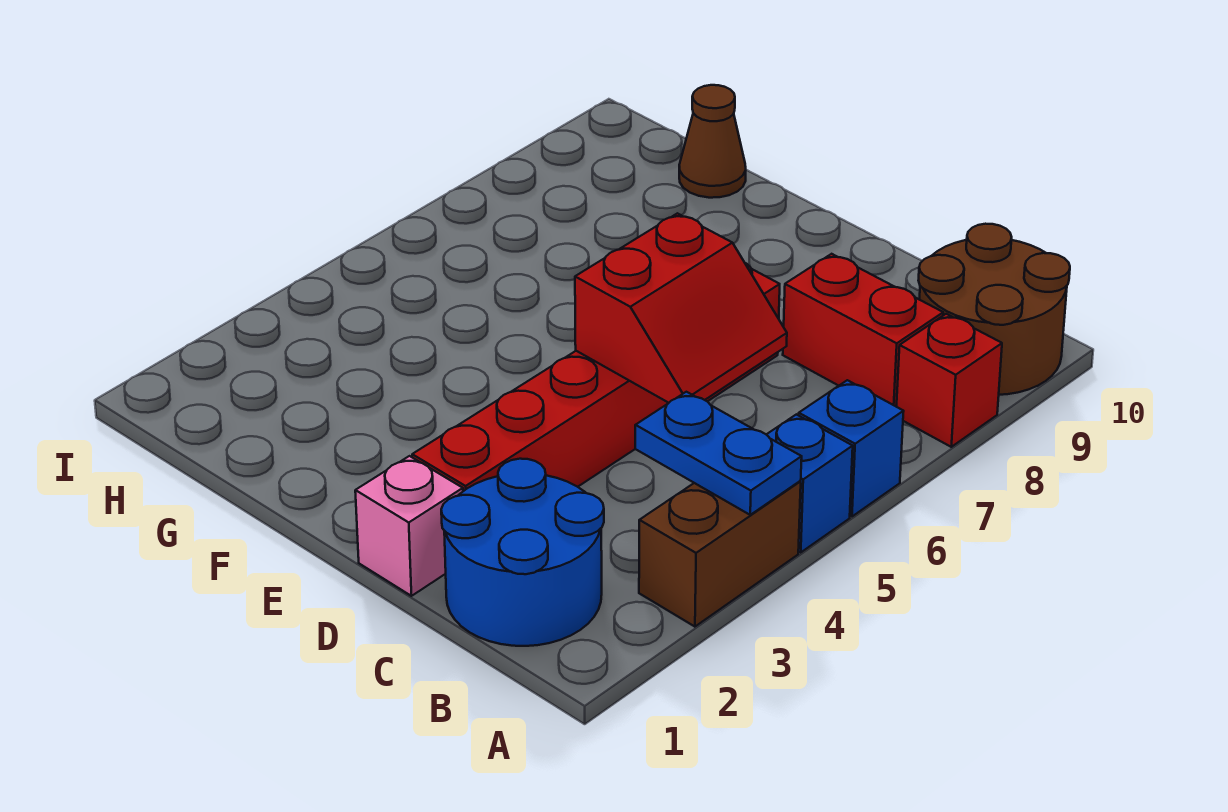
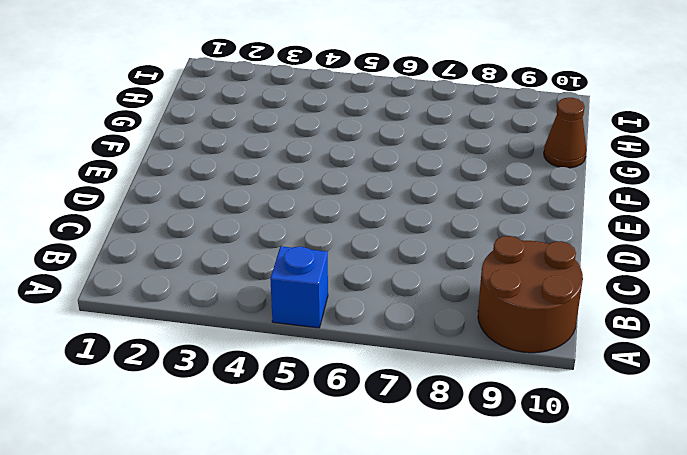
none -> brown brick A3:A4 level 1
none -> blue brick A6 level 1
none -> red brick A8 level 1

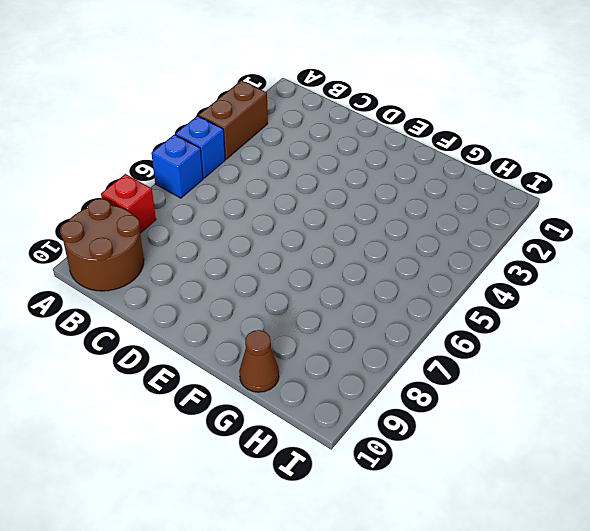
none -> blue round brick B1:C2 level 1
none -> red brick B8:C8 level 1
none -> pink brick D1 level 1

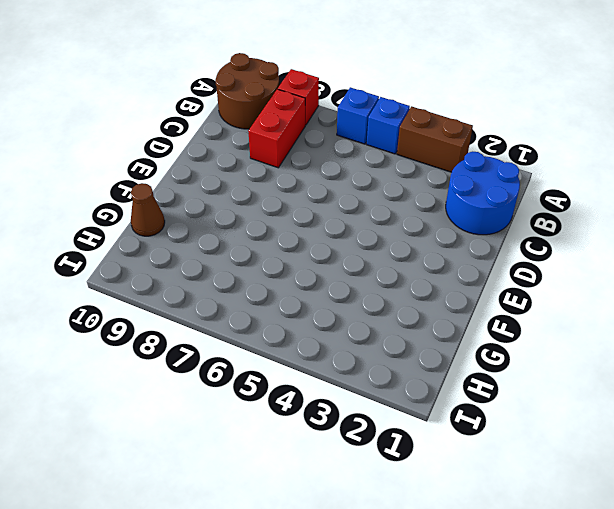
none -> pink brick D1 level 1
none -> red brick D2:D7 level 1
none -> blue plate A4:B4 level 2

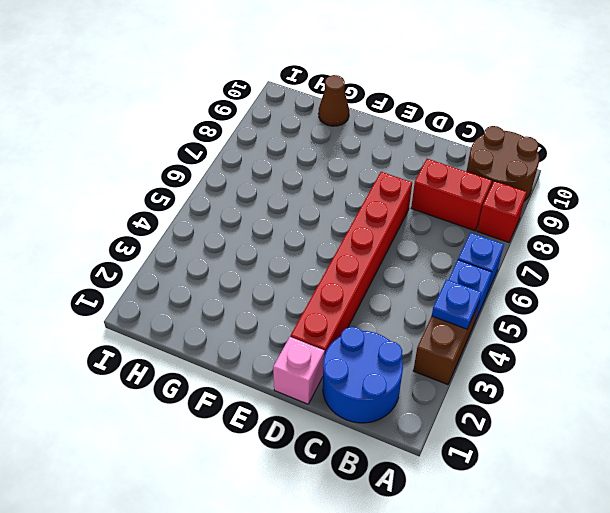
blue plate A4 level 2 -> blue plate A4:B4 level 2
none -> red slope C5:D6 level 2 top D

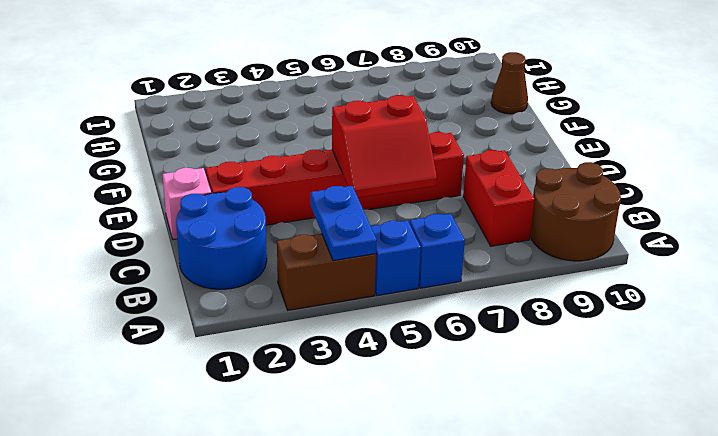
none -> red brick A8 level 1

